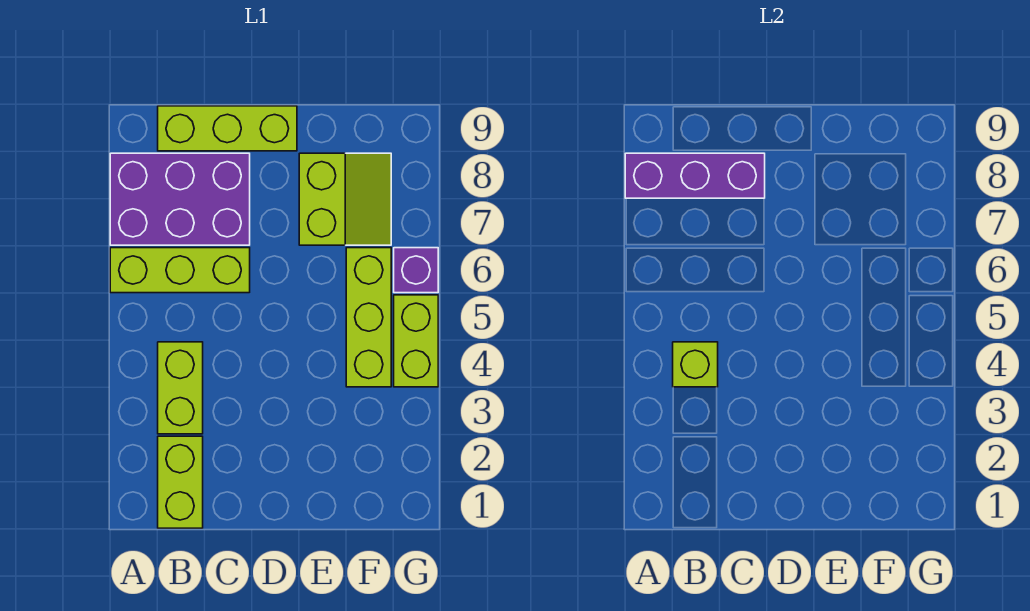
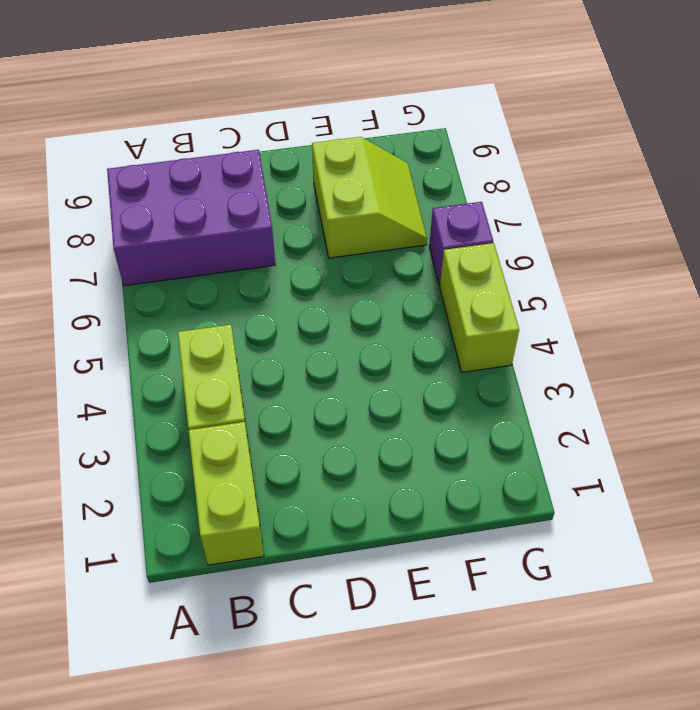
none -> lime brick A6:C6 level 1
none -> lime brick B9:D9 level 1

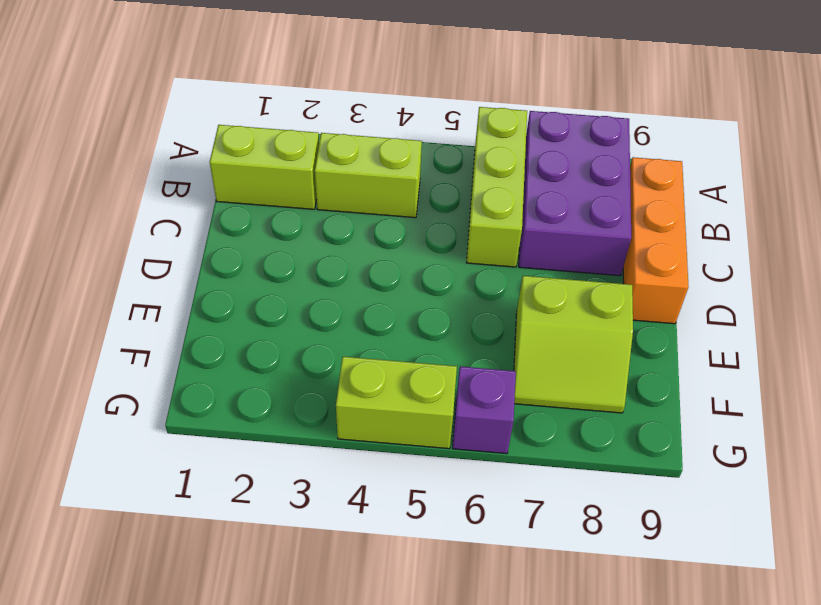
orange brick B9:D9 level 1 -> lime brick B9:D9 level 1
none -> lime brick F4:F6 level 1
none -> purple brick A8:C8 level 2

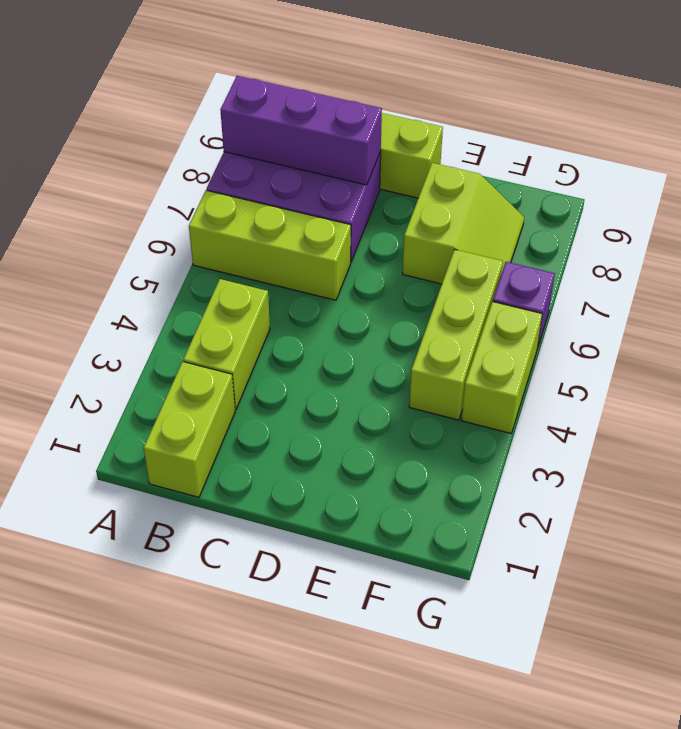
none -> lime brick B4 level 2

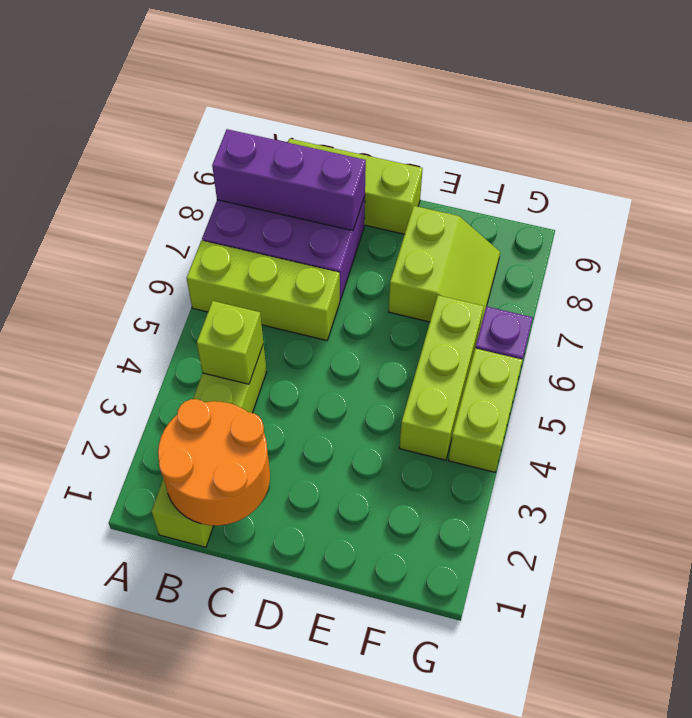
orange round brick B1:C2 level 2 -> none

